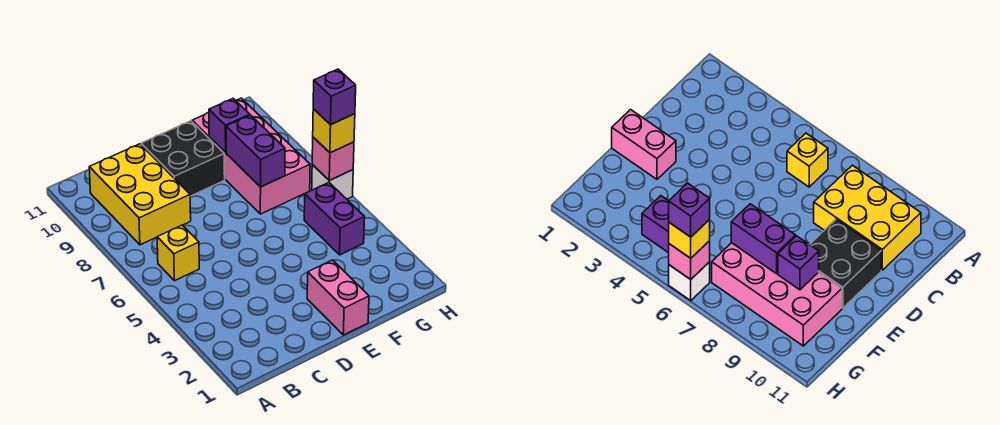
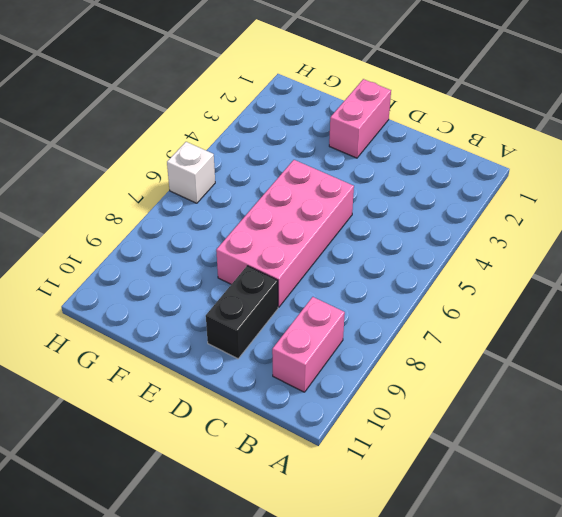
pink brick B9:B10 level 1 -> yellow brick B8:C10 level 1
pink brick D5:E8 level 1 -> pink brick F7:G10 level 1
black brick D9:D10 level 1 -> black brick D9:E10 level 1
none -> yellow brick B6 level 1
none -> purple brick G4:G5 level 1
none -> purple brick F7:F8 level 2

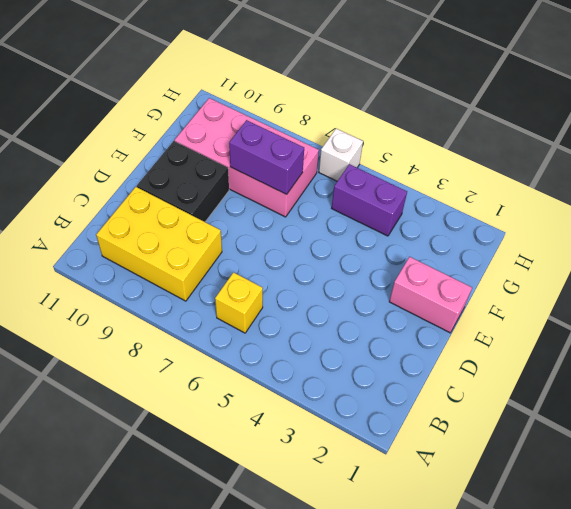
none -> purple brick F9 level 2
none -> pink brick H6 level 2
none -> yellow brick H6 level 3

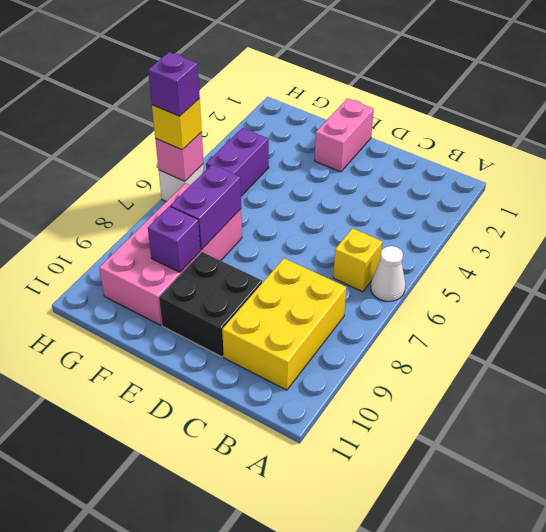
white cone A6 level 1 -> none

